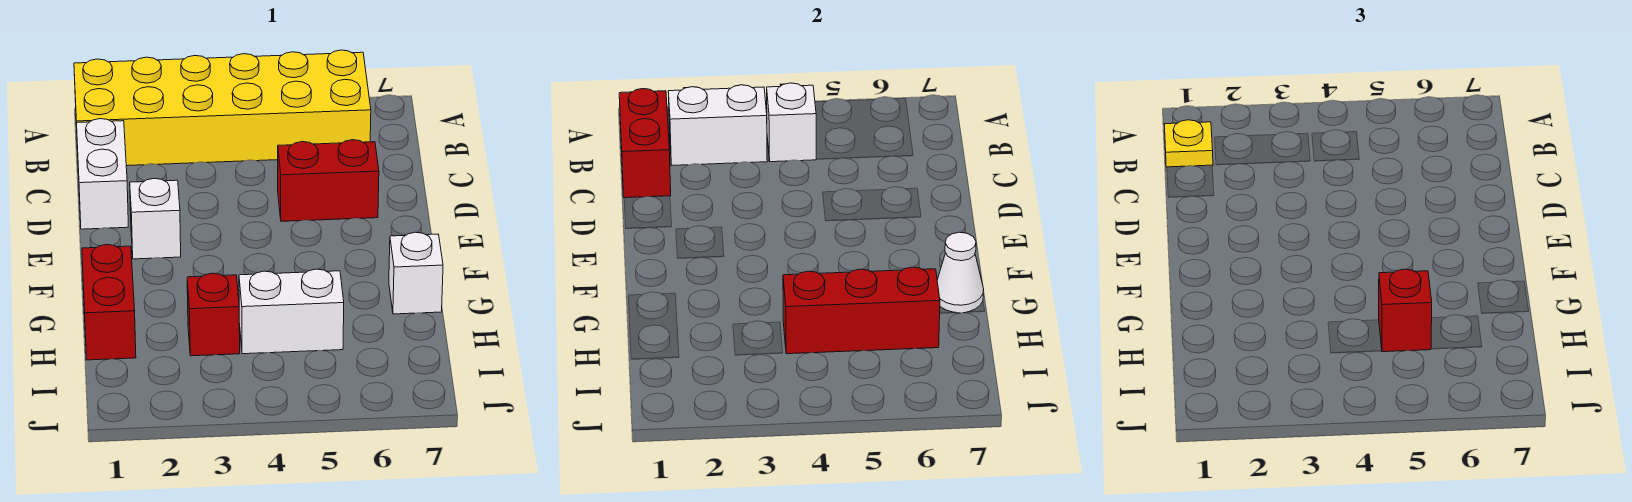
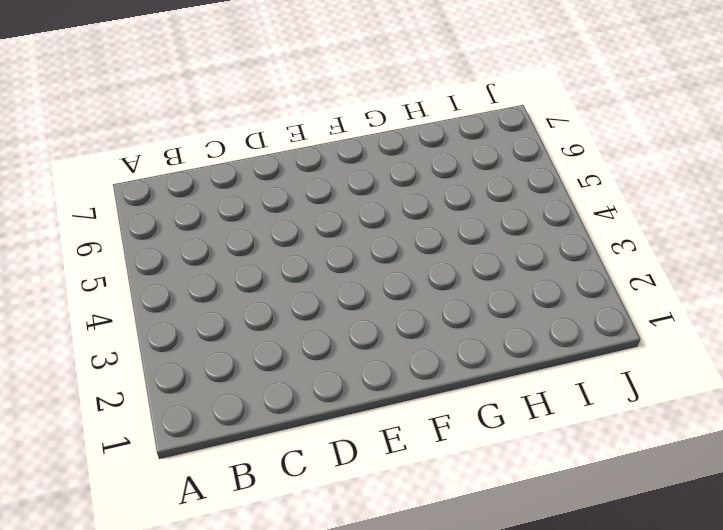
none -> yellow brick A1:B6 level 1
none -> white brick C1:D1 level 1
none -> red brick D5:D6 level 1

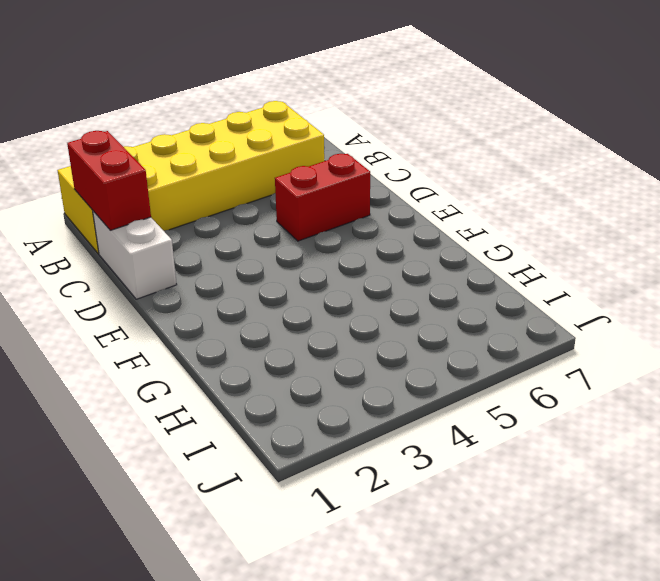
none -> white brick E2 level 1
none -> red brick G1:H1 level 1
none -> white brick G7 level 1

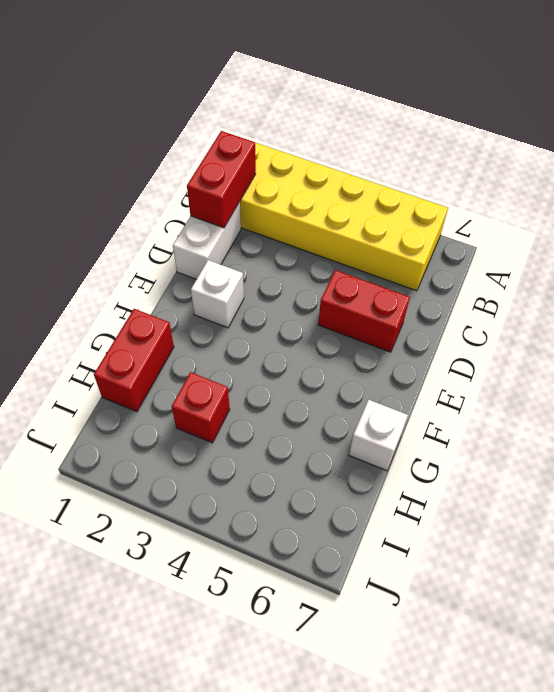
none -> white brick H4:H5 level 1
none -> white brick B2:B3 level 2
none -> white brick B4 level 2

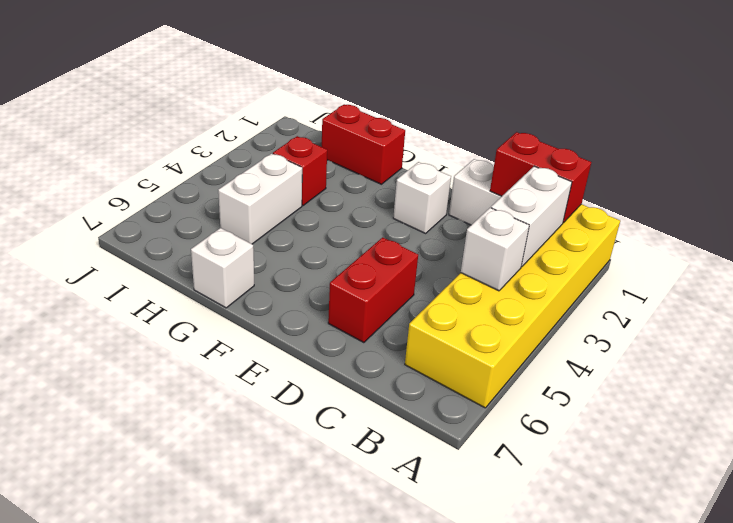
none -> white cone G7 level 2
none -> red brick H4:H6 level 2
none -> yellow plate B1 level 3

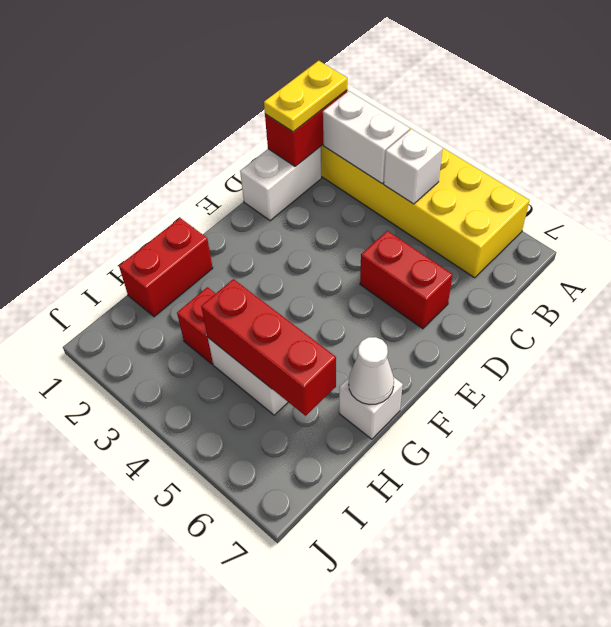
yellow plate B1:C1 level 3 -> yellow plate B1 level 3
none -> white brick E2 level 1
none -> red brick H5 level 3

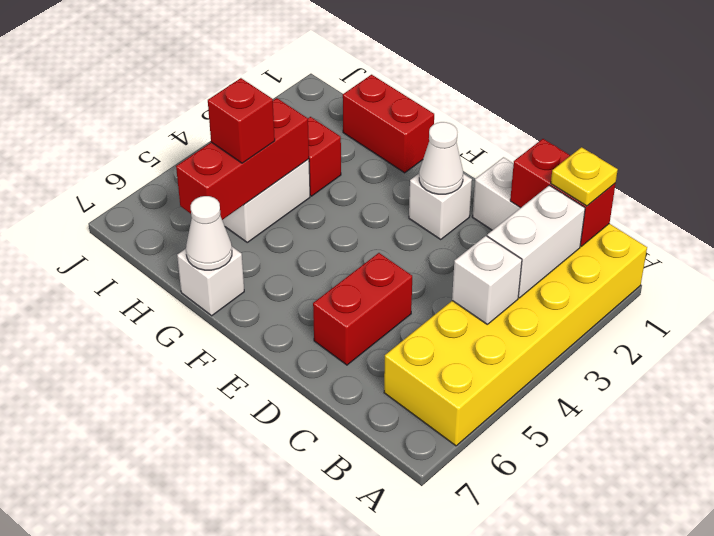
white cone E2 level 2 -> none

